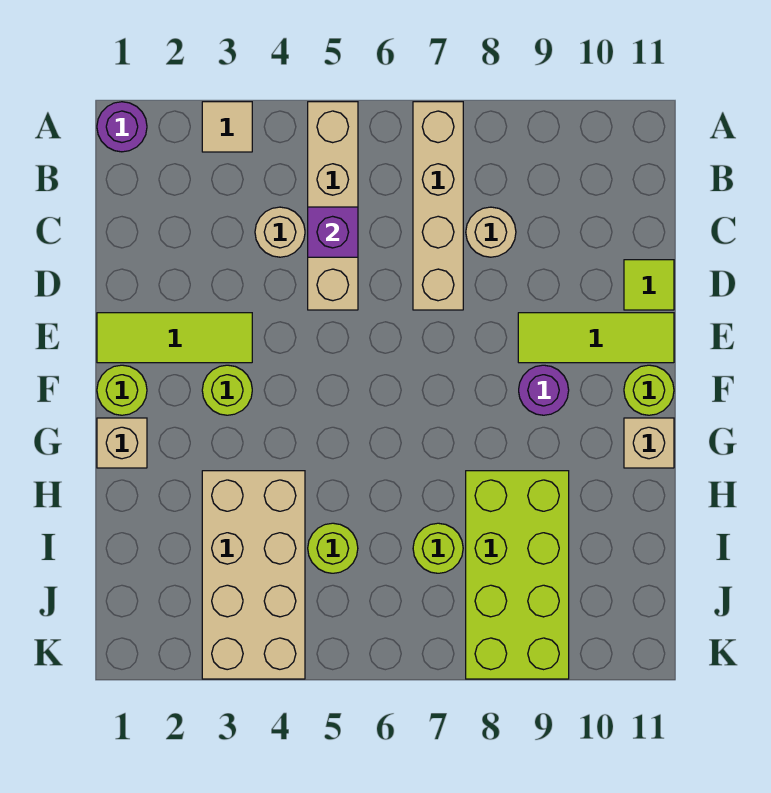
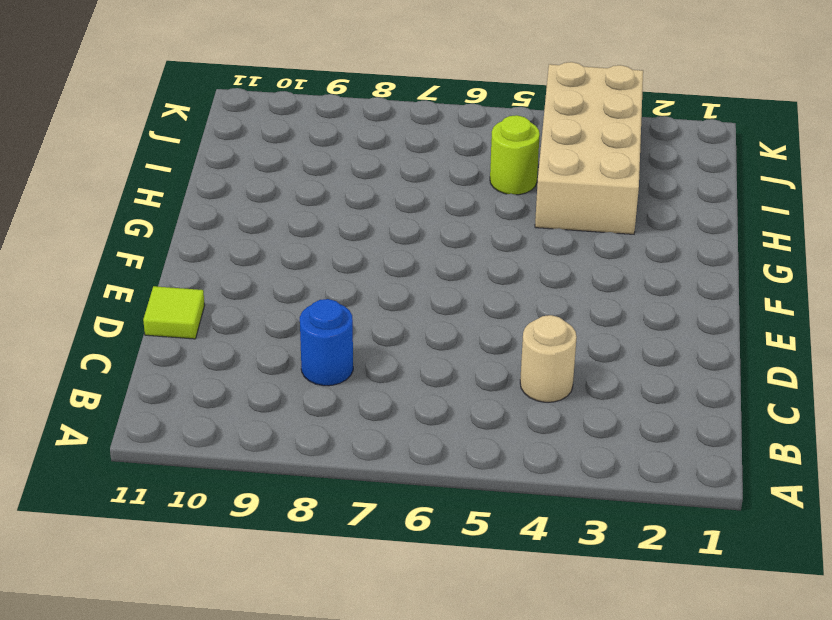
blue round brick C8 level 1 -> tan round brick C8 level 1
none -> purple round brick A1 level 1
none -> tan tile A3 level 1
none -> tan brick A5:D5 level 1

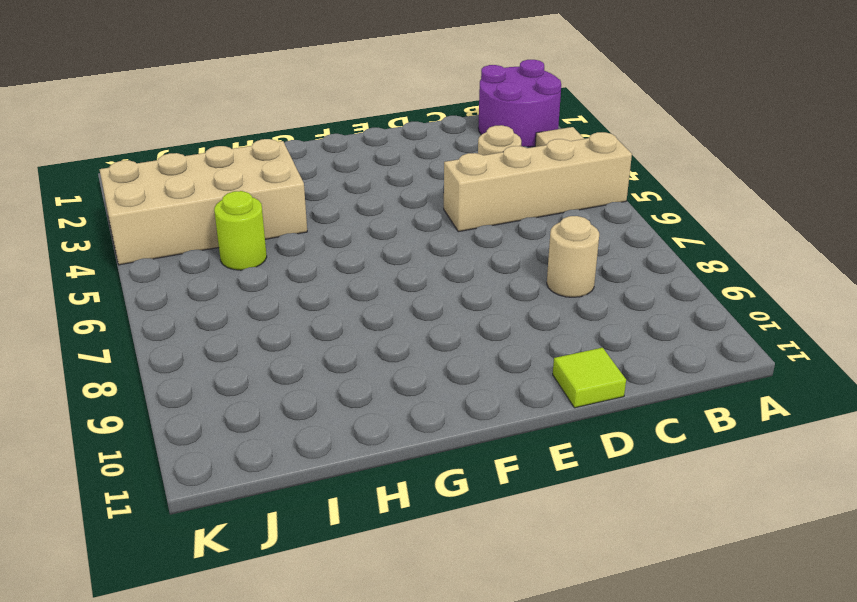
purple round brick A1:B2 level 1 -> purple round brick A1 level 1
none -> tan brick A7:D7 level 1
none -> lime tile E1:E3 level 1
none -> lime tile E9:E11 level 1

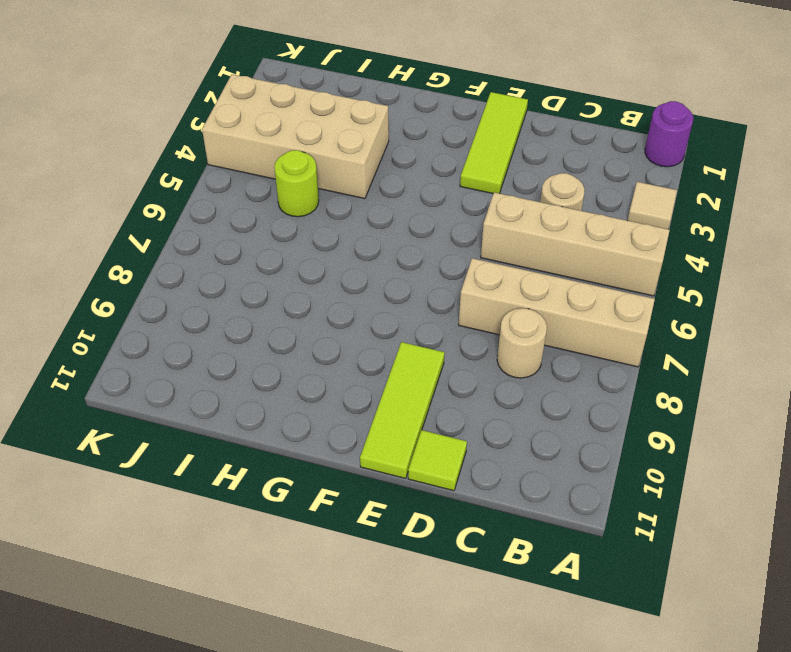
none -> lime round brick F1 level 1
none -> lime round brick F3 level 1
none -> purple round brick F9 level 1

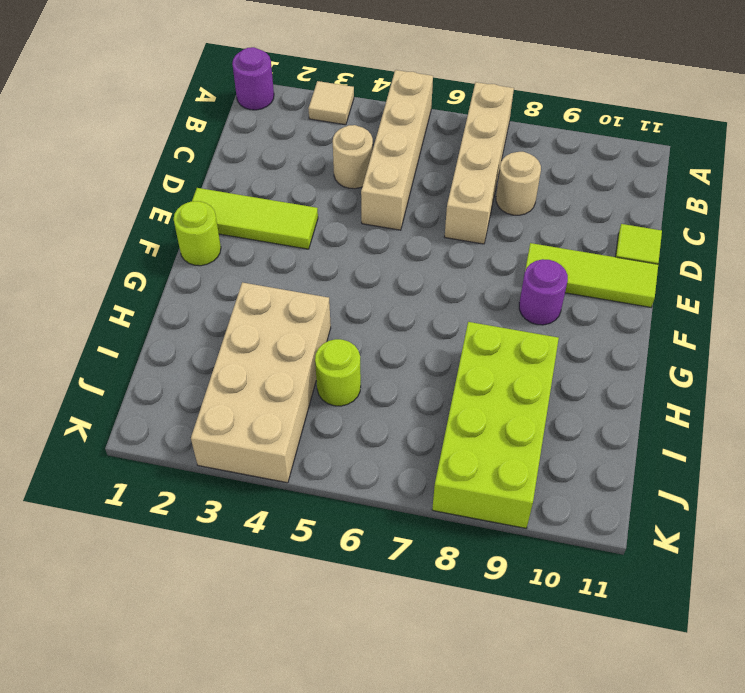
none -> lime round brick F3 level 1
none -> lime round brick F11 level 1
none -> tan brick G1 level 1

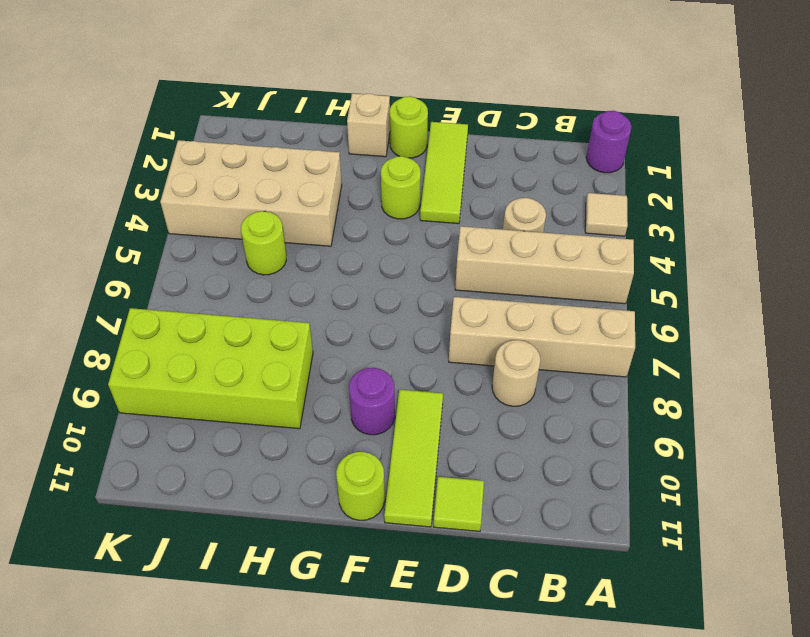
none -> tan brick G11 level 1
none -> lime round brick I7 level 1
none -> purple brick C5 level 2

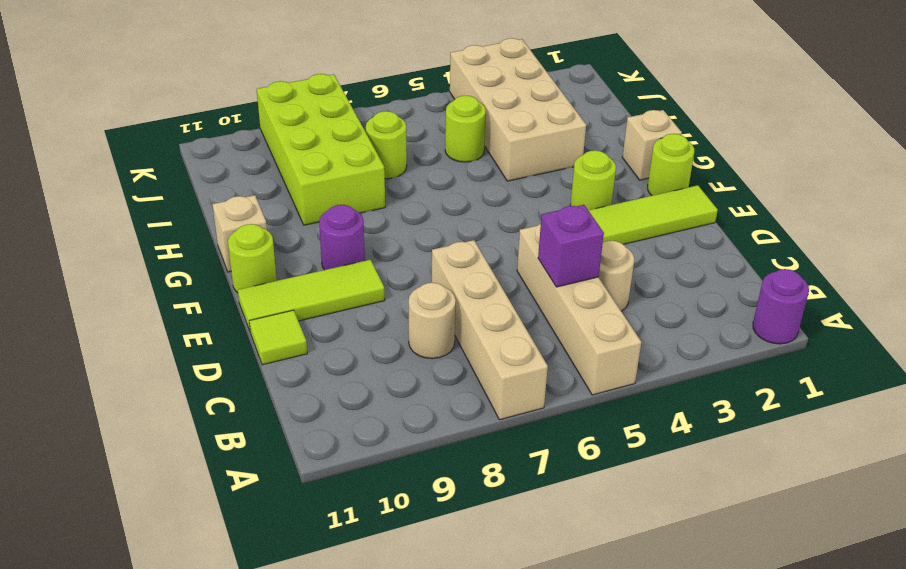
none -> tan tile A3 level 1

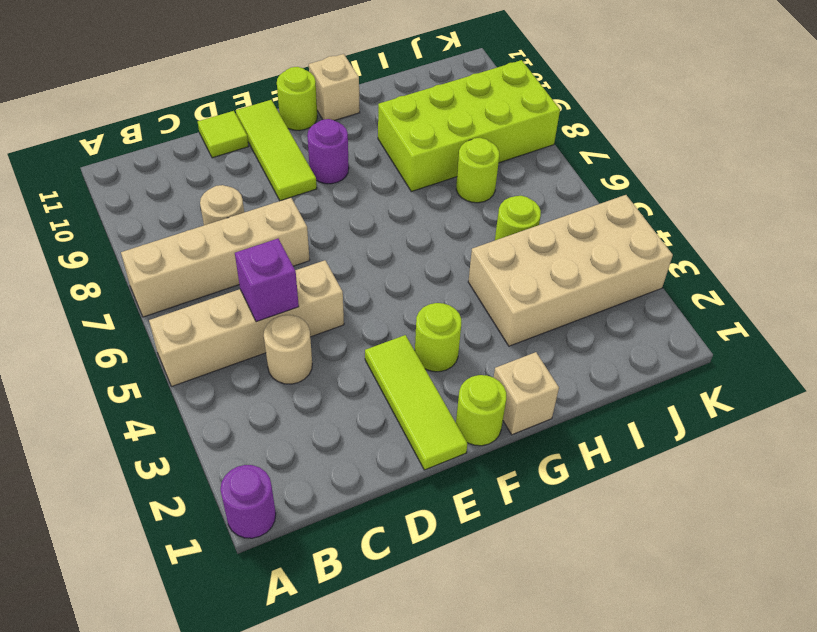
none -> tan tile A3 level 1

